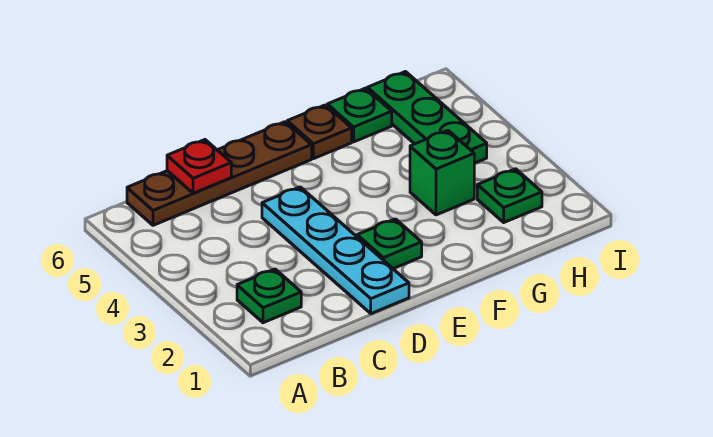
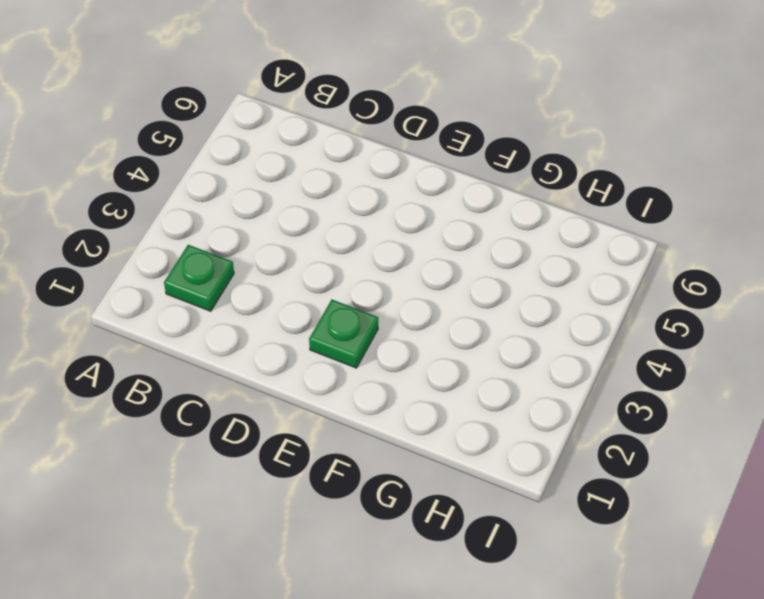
none -> brown plate B6:E6 level 1
none -> cyan plate D1:D4 level 1

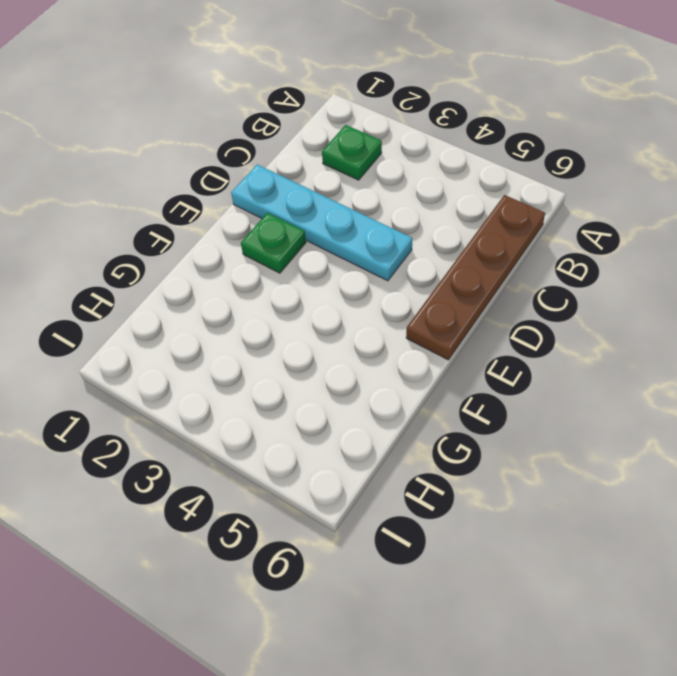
none -> brown plate F6 level 1
none -> green brick G3 level 1

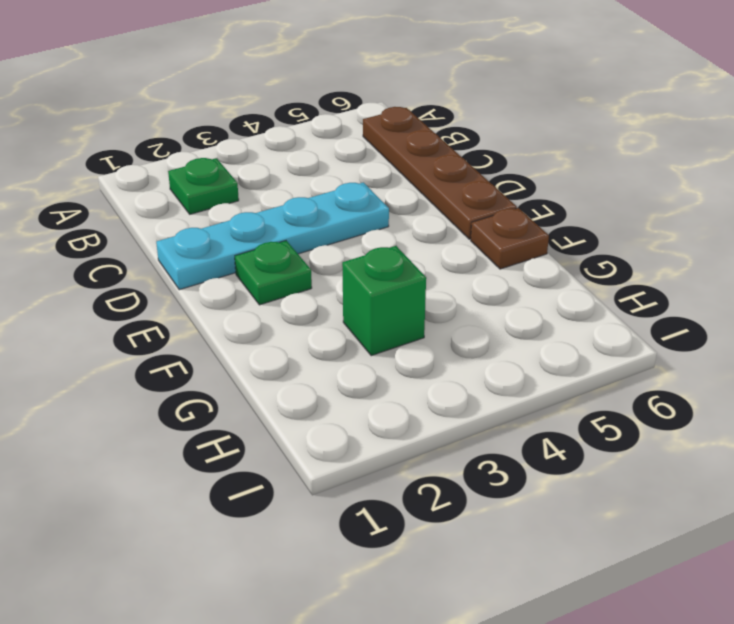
none -> green plate G6 level 1
none -> green plate H2 level 1

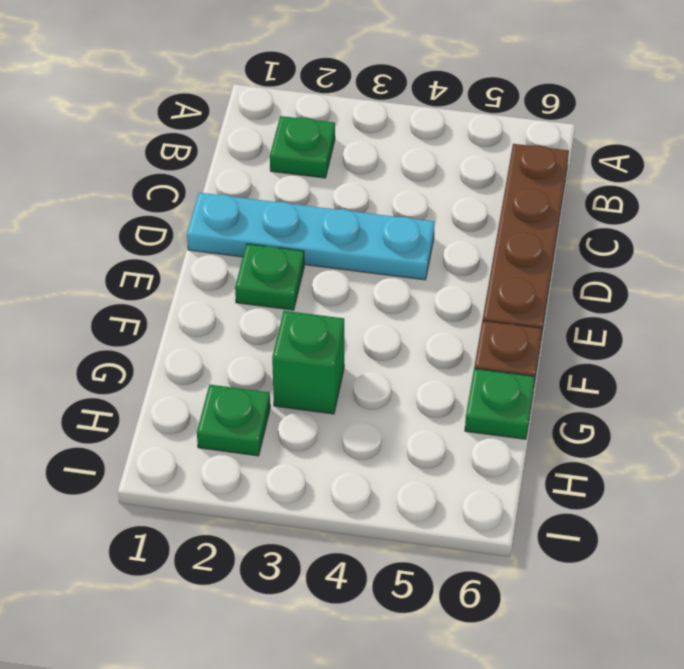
none -> green plate H4:H6 level 1
none -> red plate C6 level 2

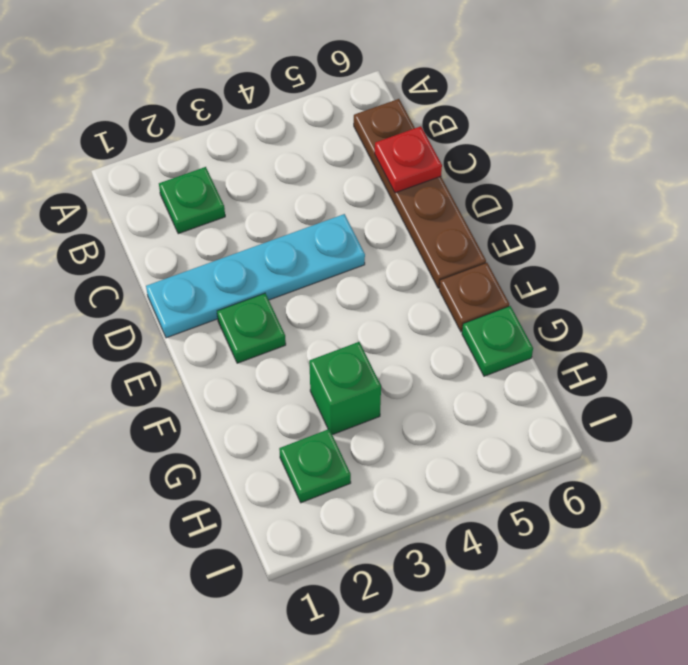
none -> green plate H4:H6 level 1

